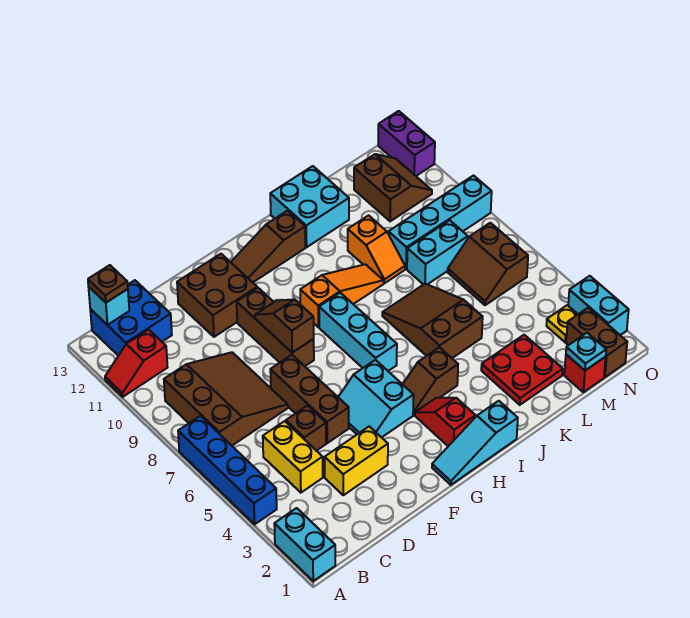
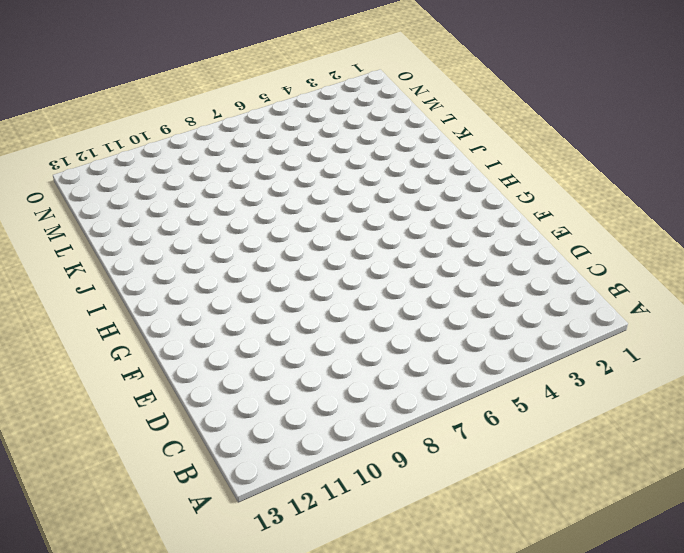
none -> cyan brick A1:A2 level 1
none -> blue brick A4:A7 level 1
none -> red slope A11:B11 level 1 top B
none -> brown slope B7:D9 level 1 top B

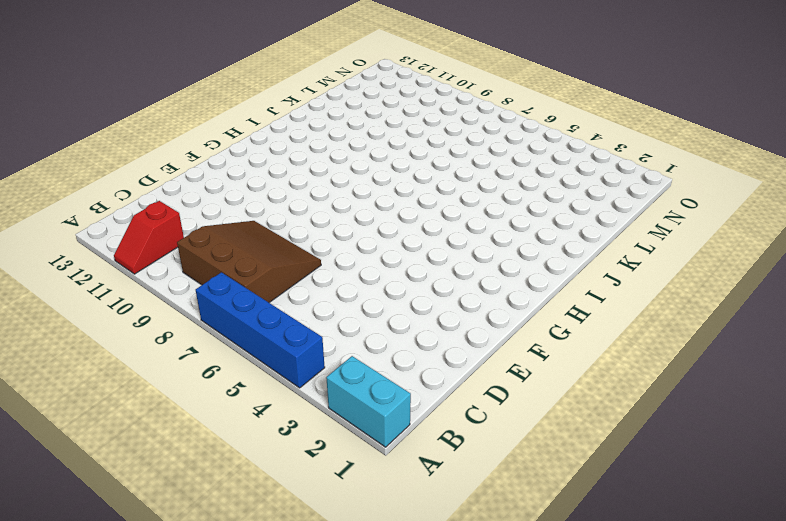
none -> blue brick B12:C13 level 1
none -> yellow brick C4:C5 level 1
none -> yellow brick D3:E3 level 1
none -> brown brick D5 level 1

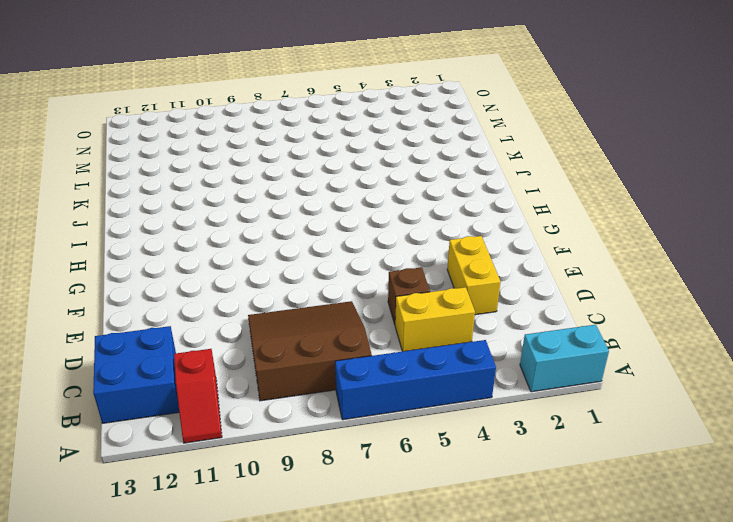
none -> brown brick E5:E7 level 1
none -> brown brick E11:F12 level 1
none -> cyan slope F4:G5 level 1 top G
none -> brown brick F8:F10 level 1

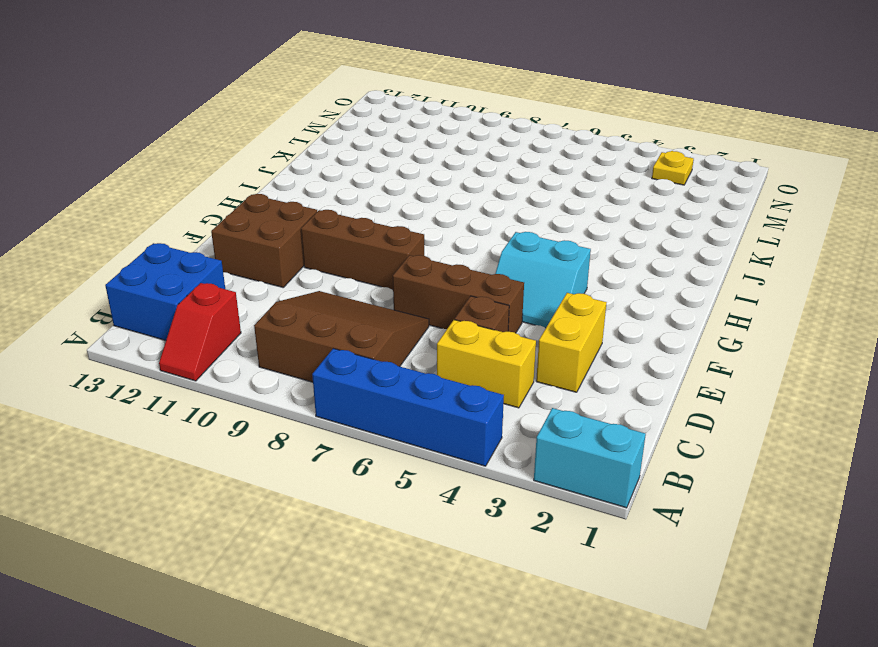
none -> cyan slope G1:I1 level 1 top I
none -> brown slope G12:I12 level 1 top I
none -> red slope H2:H3 level 1 top 2
none -> brown slope H4:I4 level 1 top I

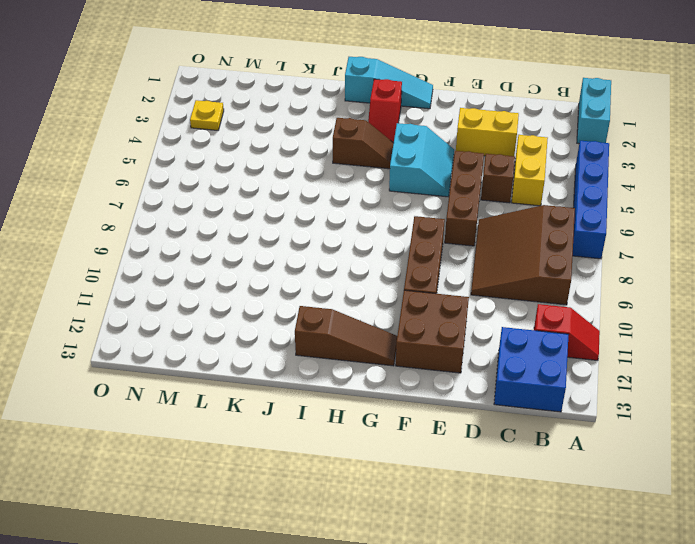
none -> cyan brick H6:H8 level 1
none -> orange slope H9:J9 level 1 top H
none -> brown slope J5:K7 level 1 top 5
none -> cyan brick J12:K13 level 1

